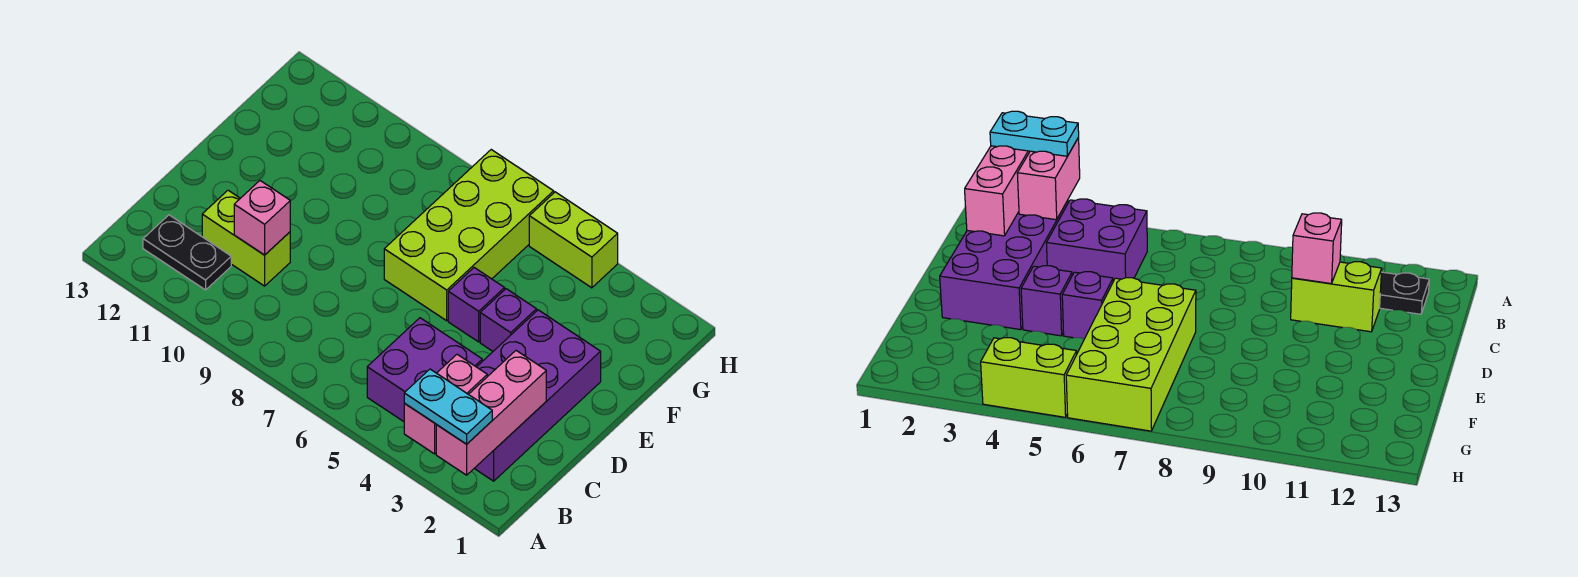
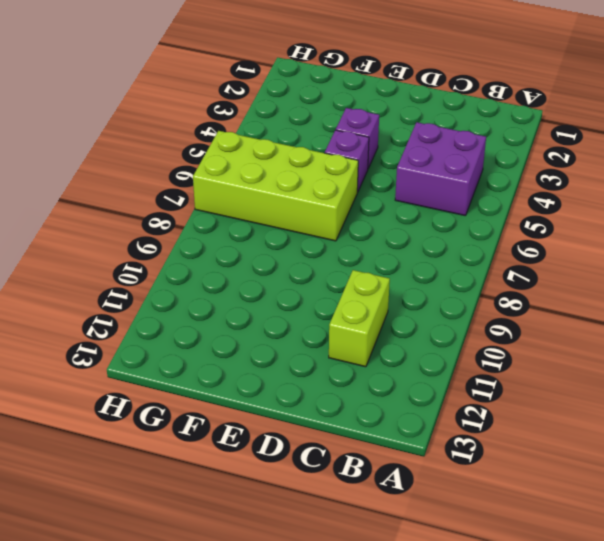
none -> purple brick B2:E3 level 1
none -> black plate B11:B12 level 1
none -> lime brick H4:H5 level 1

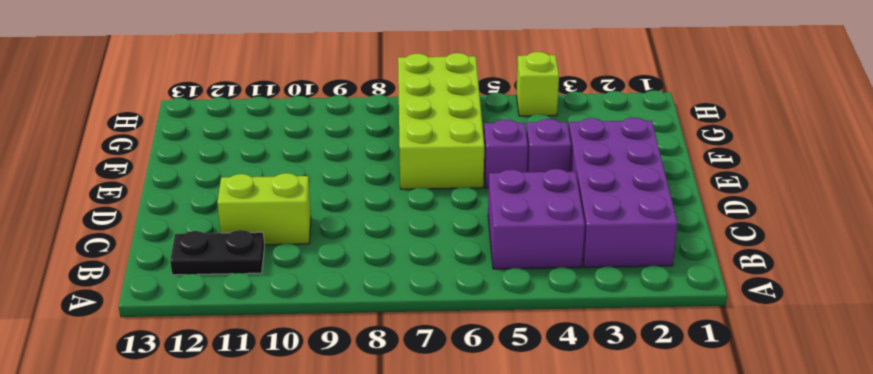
lime brick H4 level 1 -> lime brick H4:H5 level 1
none -> pink brick A2:C2 level 2
none -> pink brick A3:B3 level 2
none -> pink brick C10 level 2

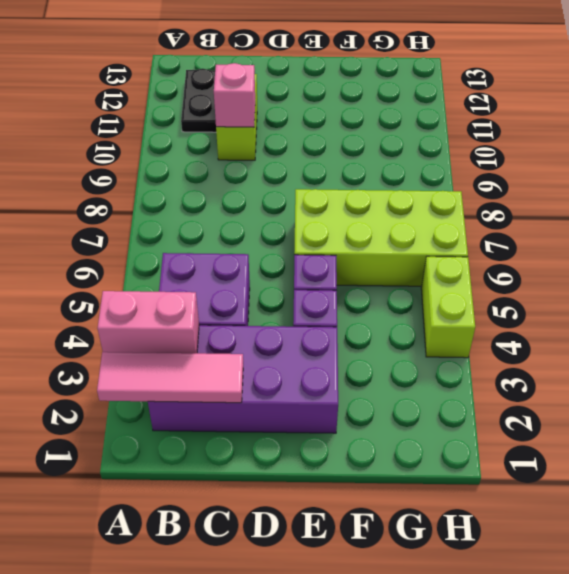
pink tile A2:C2 level 2 -> pink brick A2:C2 level 2
none -> cyan plate A2:A3 level 3

